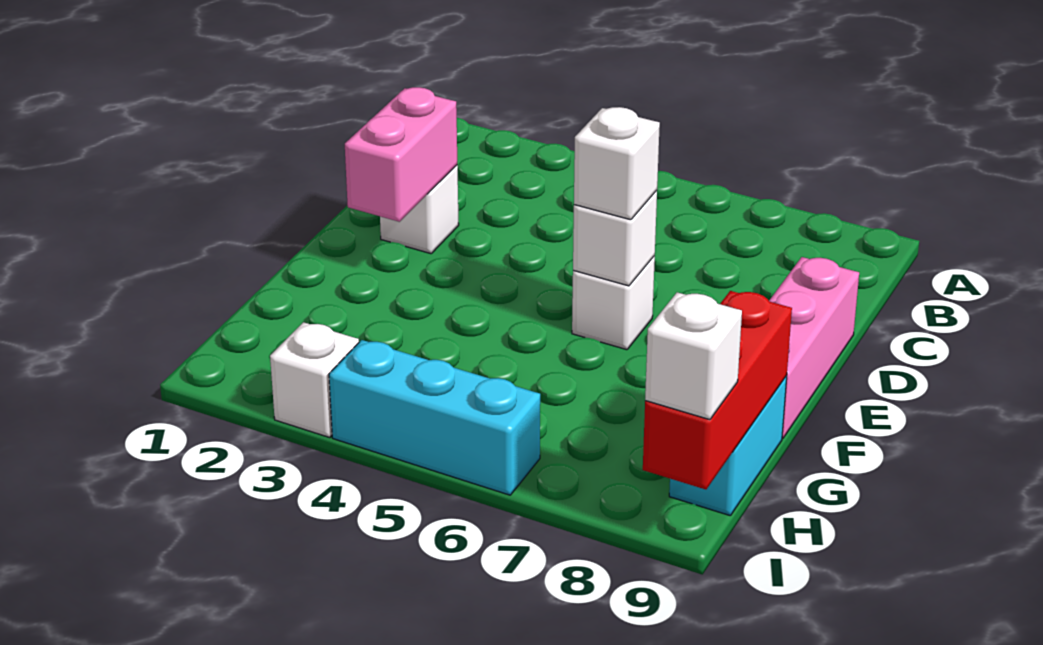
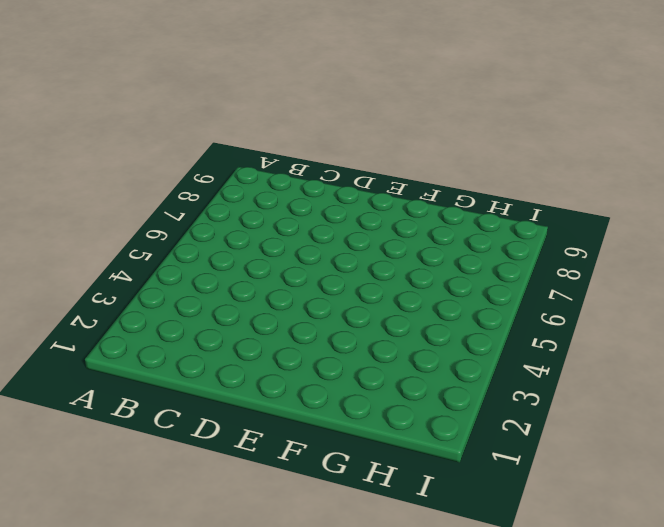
none -> white brick D2 level 1
none -> pink brick D9:F9 level 1

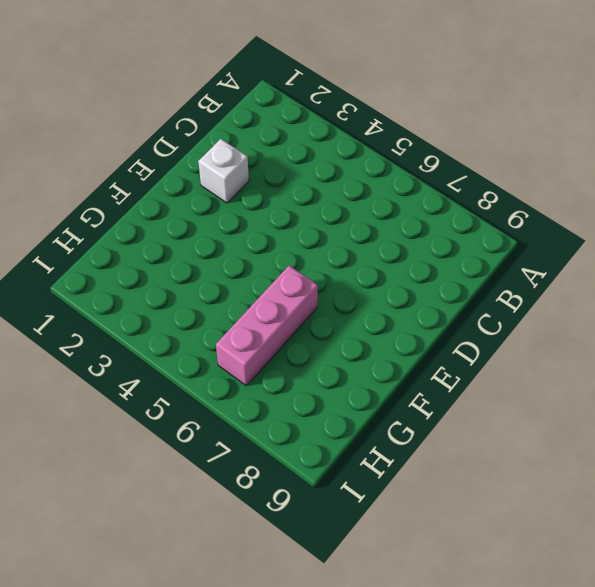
pink brick F6:H6 level 1 -> pink brick D9:F9 level 1
none -> white brick E6 level 1
none -> cyan brick G9:H9 level 1

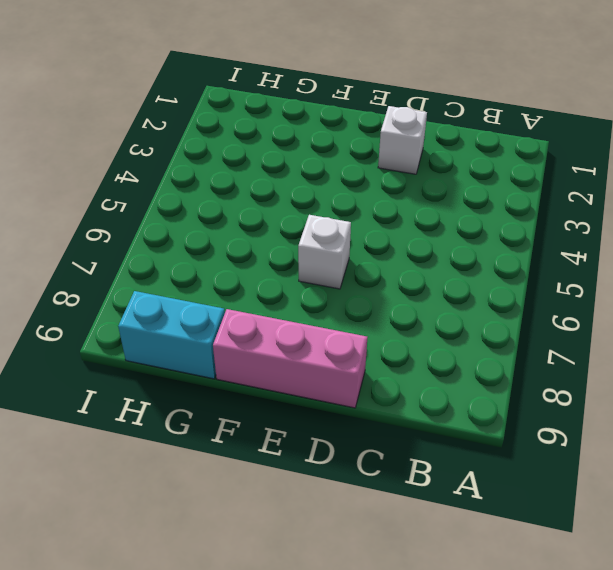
none -> white brick I3 level 1
none -> cyan brick I4:I6 level 1

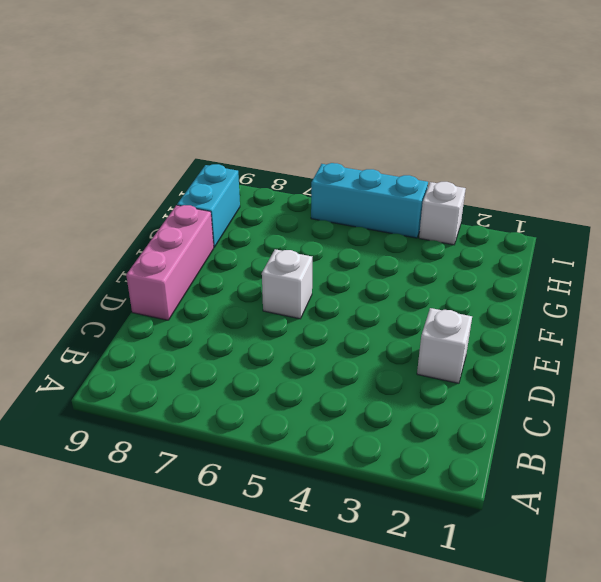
none -> pink brick D2:E2 level 2
none -> white brick E6 level 2

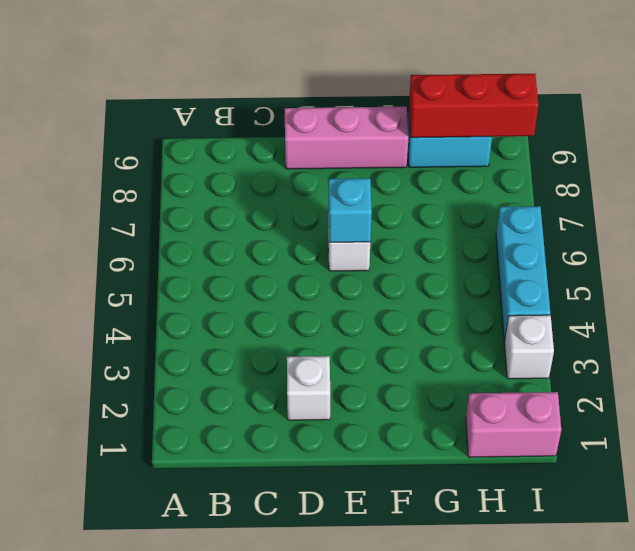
cyan brick E6 level 2 -> white brick E6 level 2
pink brick H1:I1 level 1 -> pink brick D2:E2 level 2
none -> white brick E6 level 3
none -> white brick I9 level 3

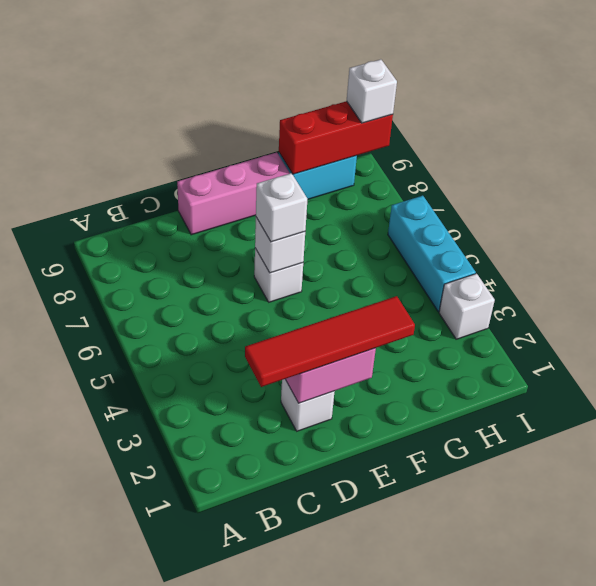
red tile C2:F2 level 3 -> none

